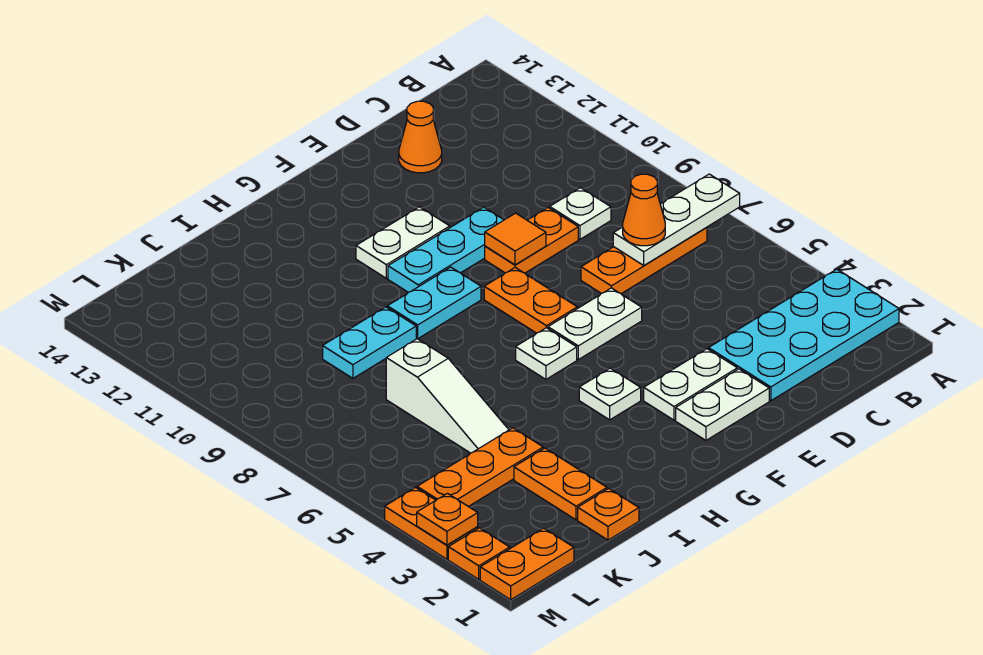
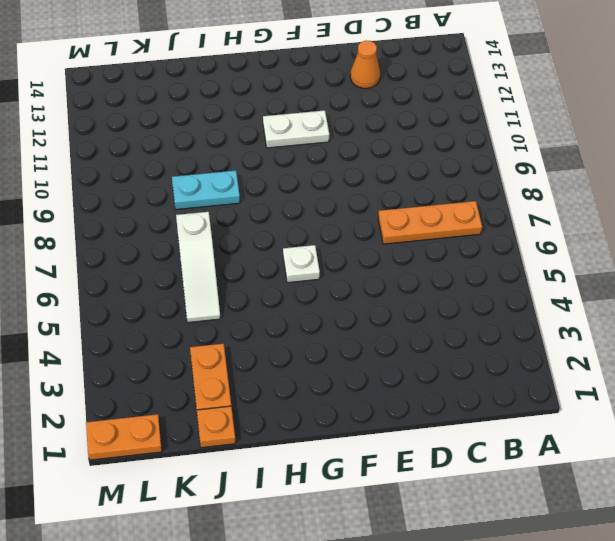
none -> cyan plate A2:D3 level 1
none -> white plate C9 level 1
none -> orange plate D9:E9 level 1

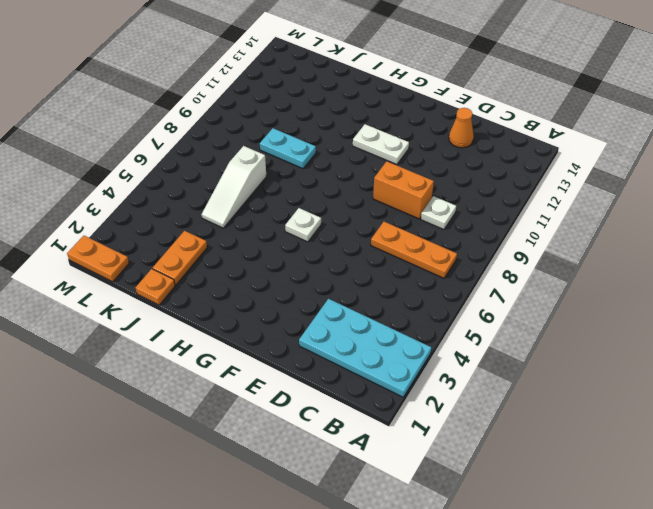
orange brick D9:E9 level 1 -> orange plate D9:E9 level 1
none -> white plate E2:F2 level 1
none -> white plate E3:F3 level 1
none -> white plate E6:F6 level 1

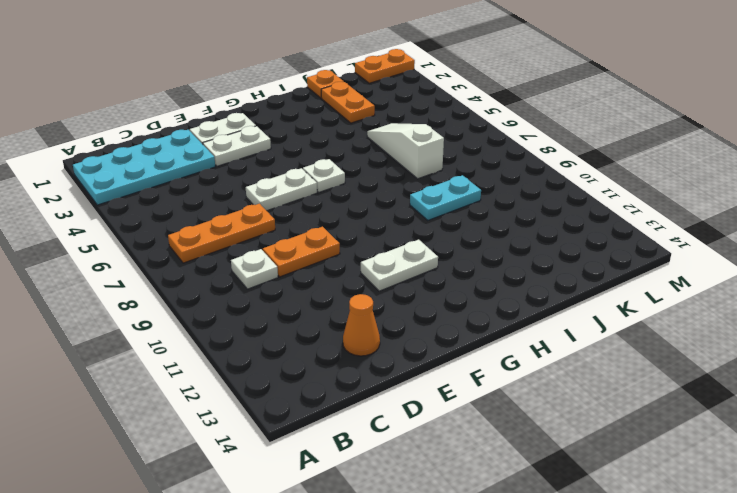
none -> cyan plate E10:G10 level 1
none -> orange plate F7:F8 level 1
none -> white plate G4 level 1

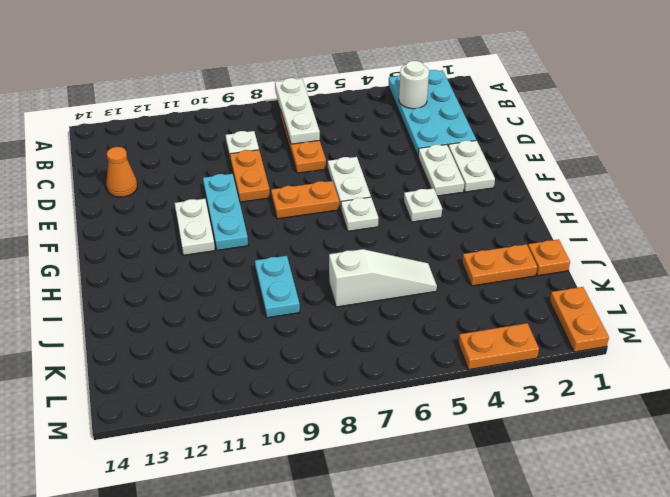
white round brick B3 level 2 -> none
none -> cyan plate G9:H9 level 1
none -> orange plate J4:L4 level 1
none -> orange plate M2 level 1

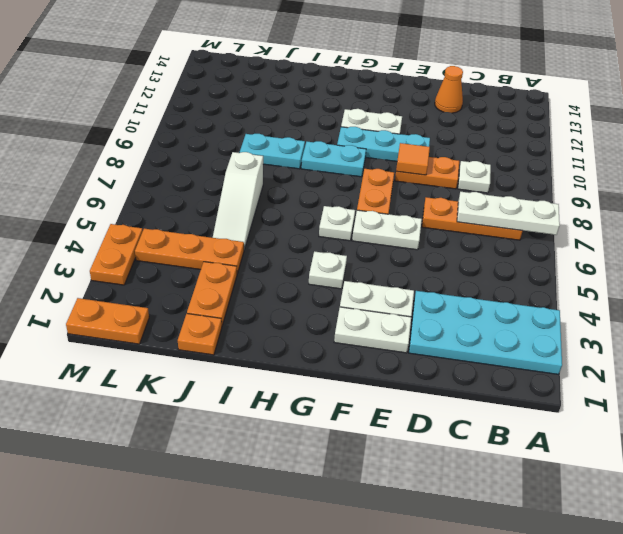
none -> orange plate M2 level 1
none -> orange plate M3 level 2
none -> orange cone C7 level 3

